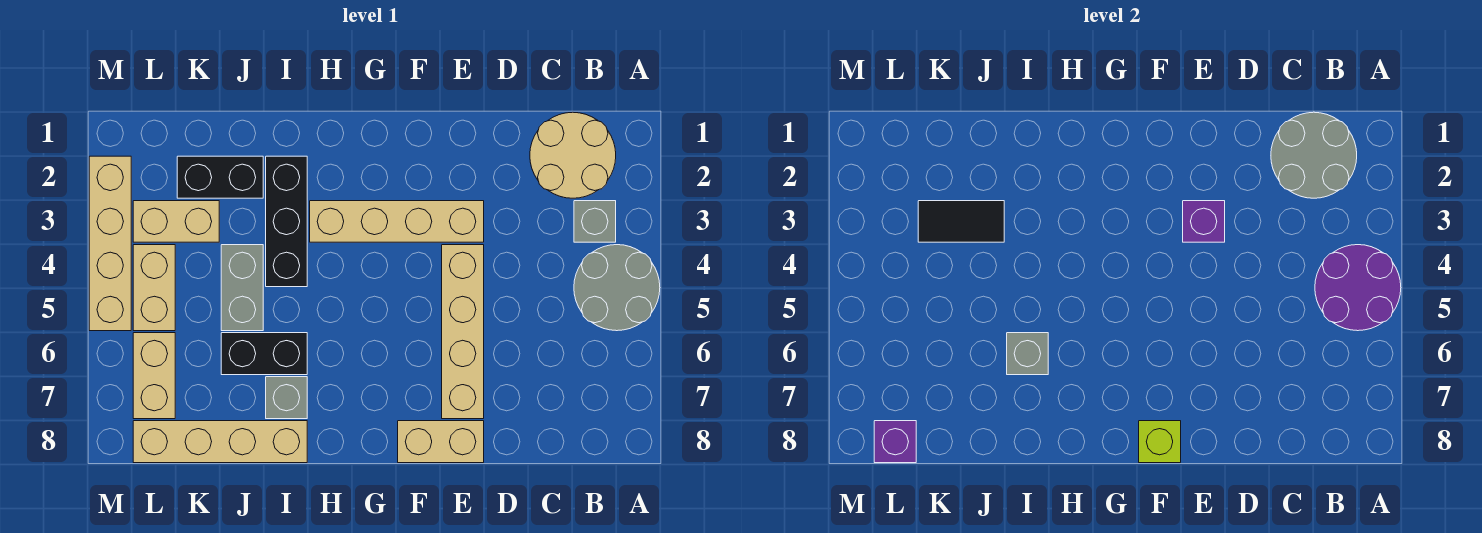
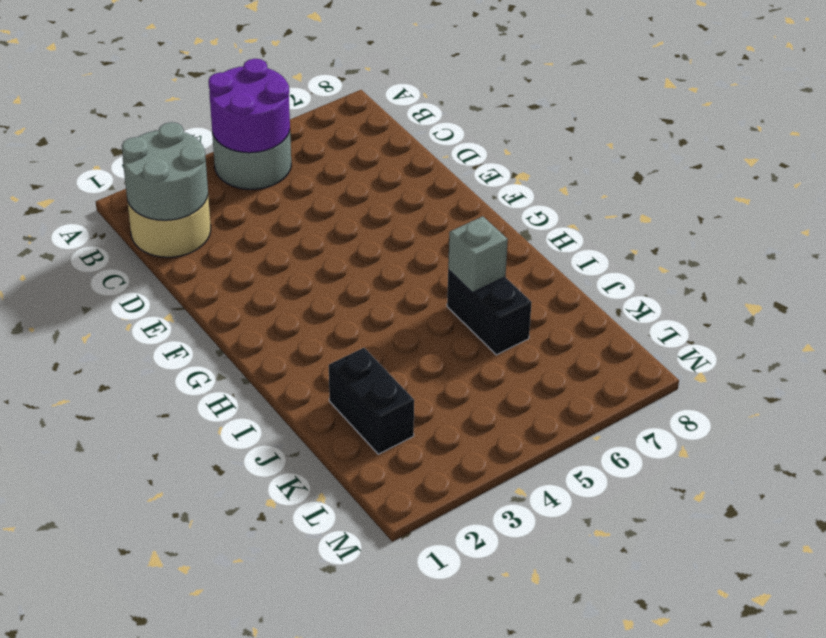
none -> grey brick B3 level 1
none -> tan brick E3:H3 level 1
none -> tan brick E4:E7 level 1

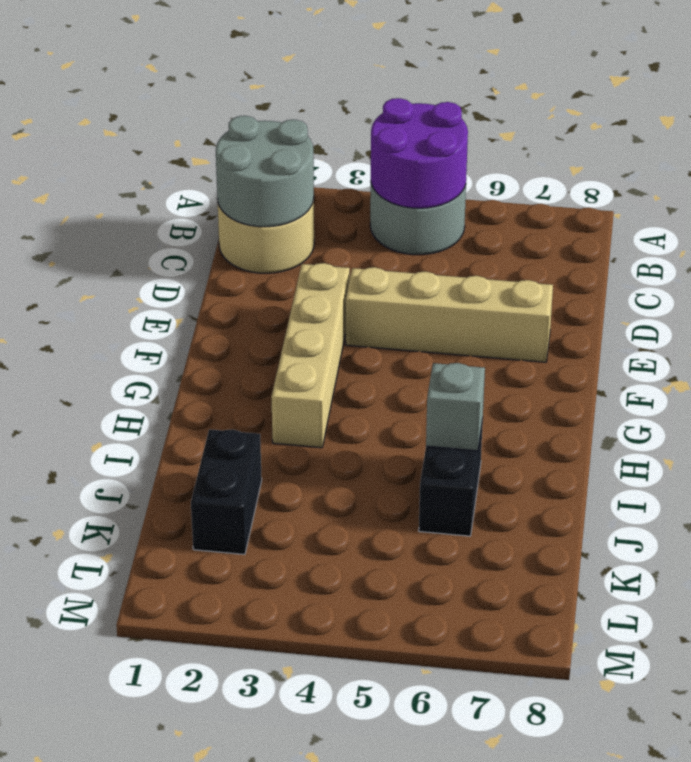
none -> grey brick B3 level 1
none -> tan brick E8:F8 level 1
none -> black brick I2:I4 level 1

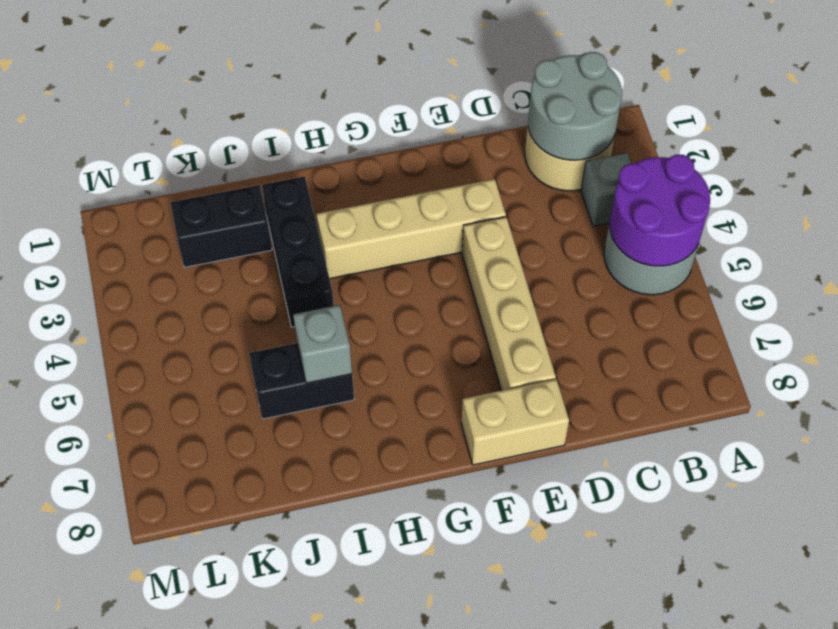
none -> grey brick I7 level 1
none -> tan brick I8:L8 level 1
none -> grey brick J4:J5 level 1

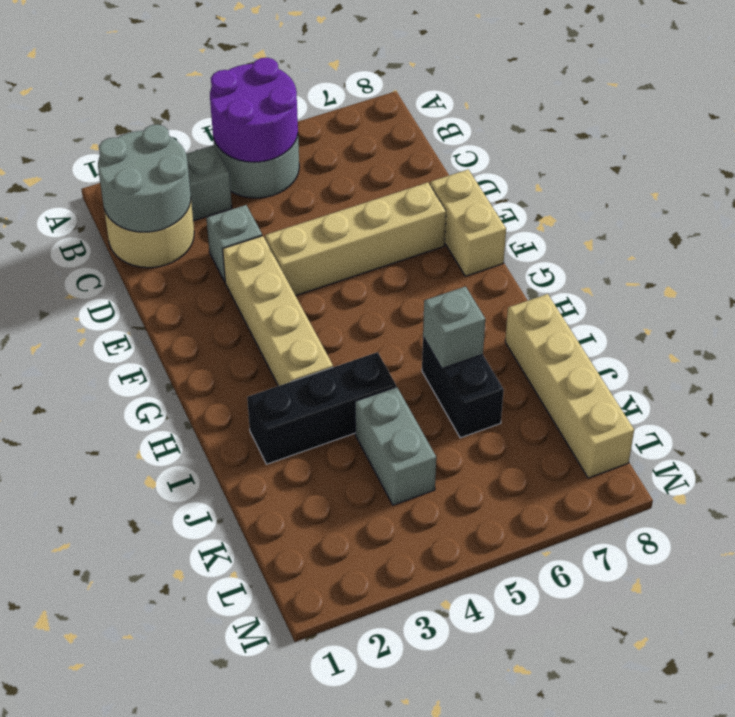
grey brick D3 level 1 -> grey brick I7 level 1
grey brick J4:K4 level 1 -> grey brick J4:J5 level 1
none -> black brick J2:K2 level 1
none -> tan brick K3:L3 level 1
none -> tan brick L4:L5 level 1

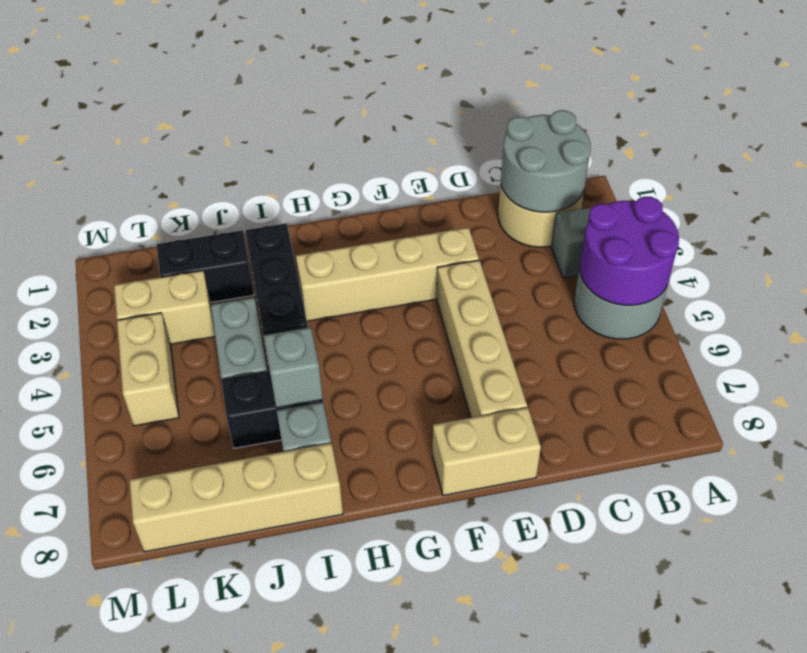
none -> tan brick L6:L7 level 1
none -> tan brick M2:M5 level 1
none -> purple brick E3 level 2

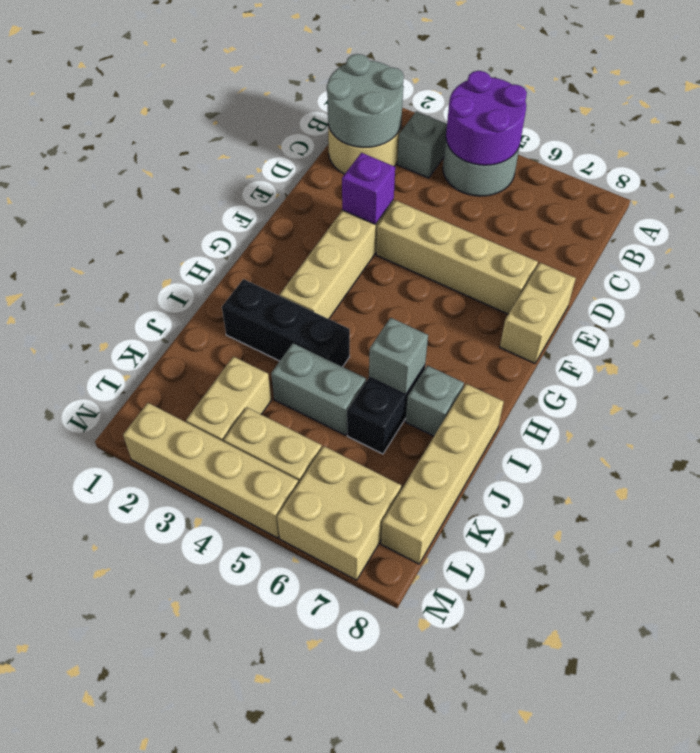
tan brick L6:M7 level 1 -> tan brick L6:L7 level 1
none -> black brick J2:K2 level 1
none -> lime brick F8 level 2
none -> black tile J3:K3 level 2

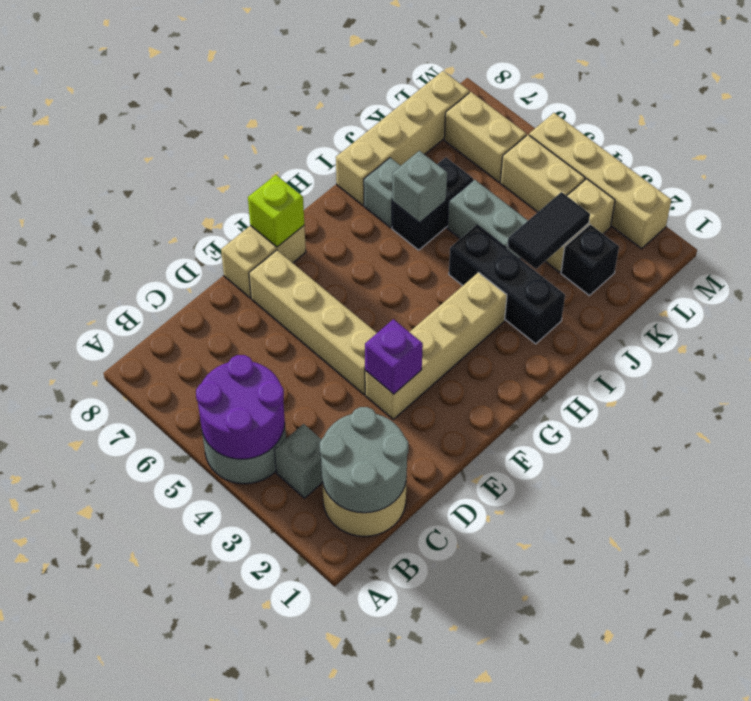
black brick K2 level 1 -> black brick J2:K2 level 1
none -> purple brick L8 level 2

